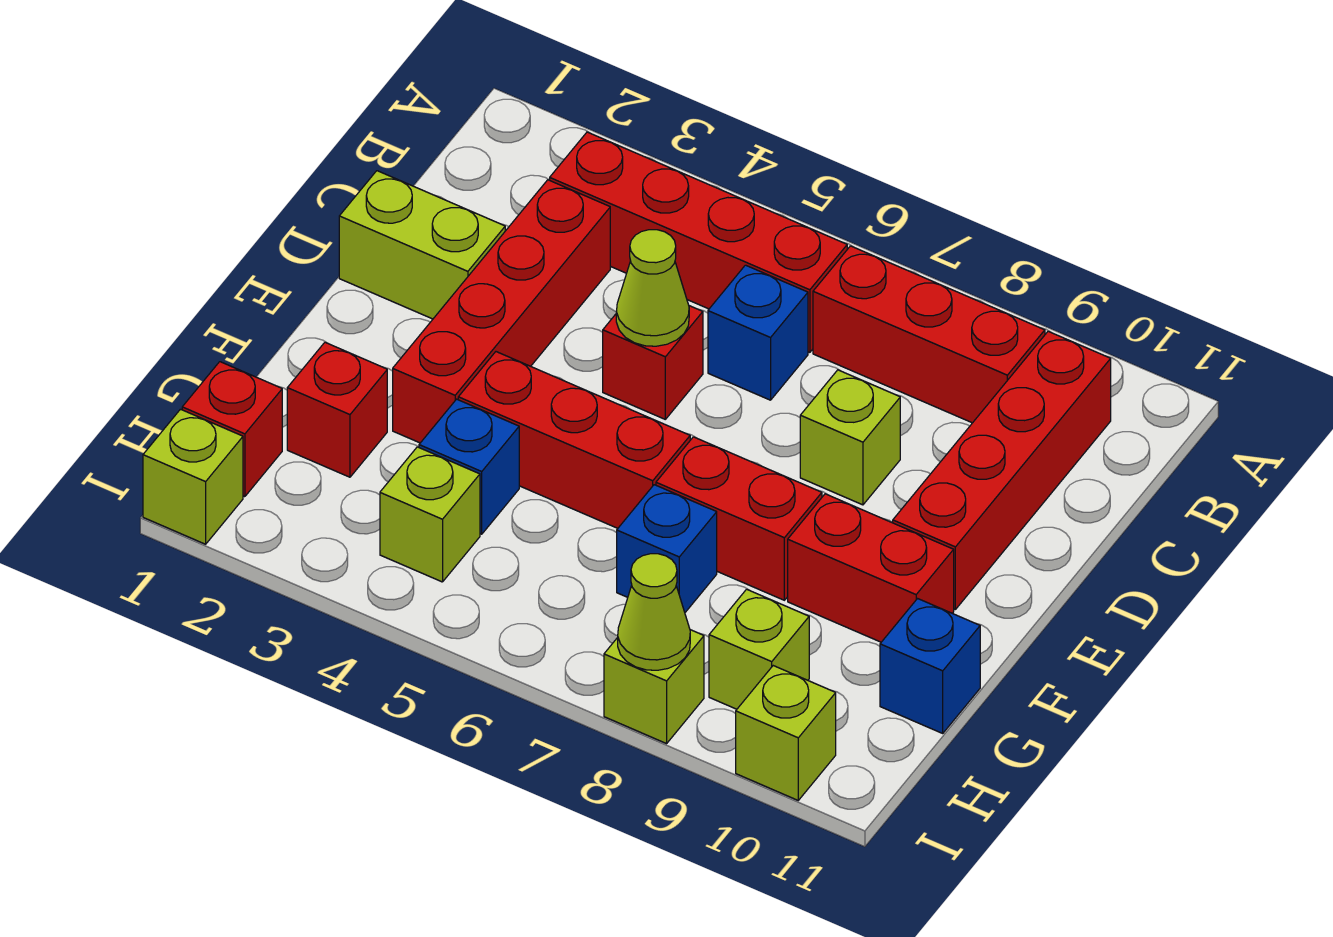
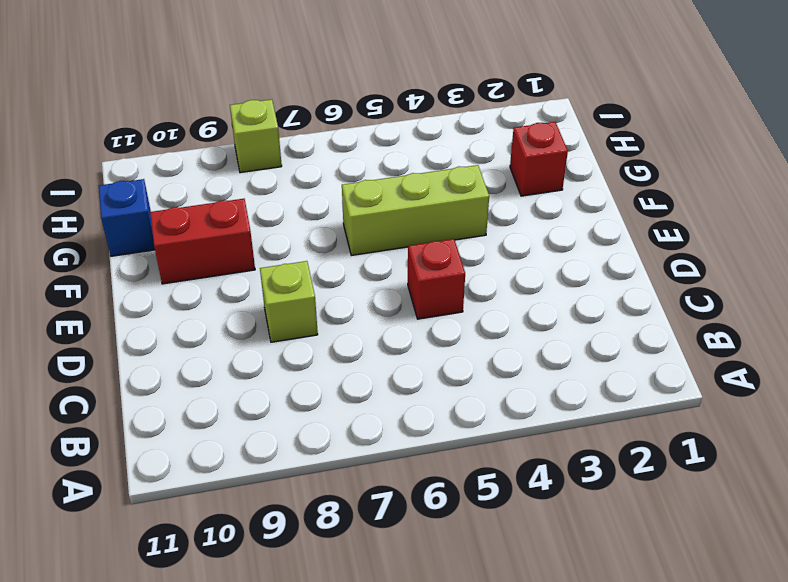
lime brick F4:F6 level 1 -> red brick F4:F6 level 1
none -> red brick B3:B6 level 1
none -> red brick B7:B9 level 1
none -> red brick B10:E10 level 1

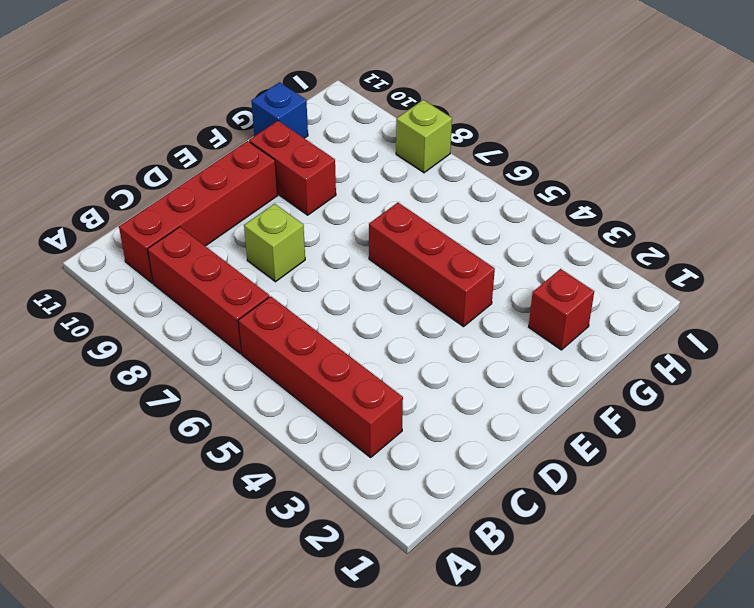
none -> red brick C3:F3 level 1
none -> blue brick C6 level 1
none -> lime brick D1:D2 level 1

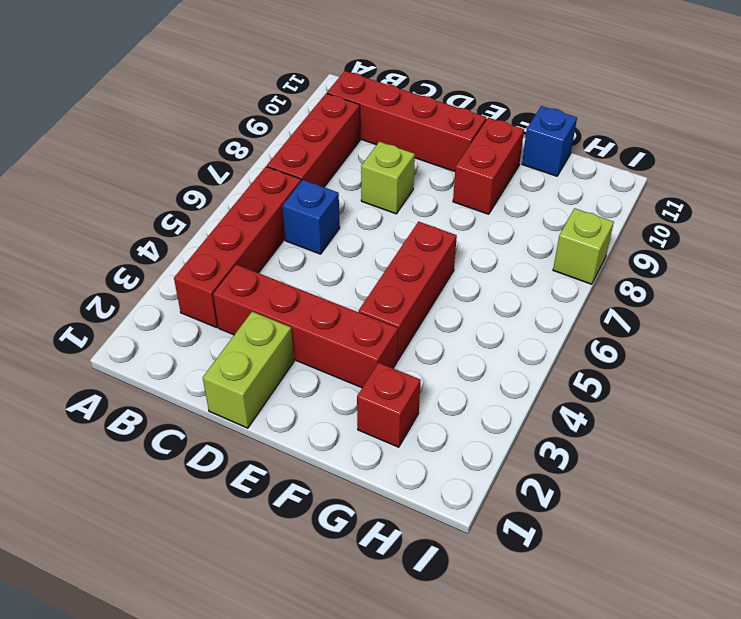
none -> red brick D5 level 1
none -> red brick F7:F8 level 1
none -> blue brick G4 level 1

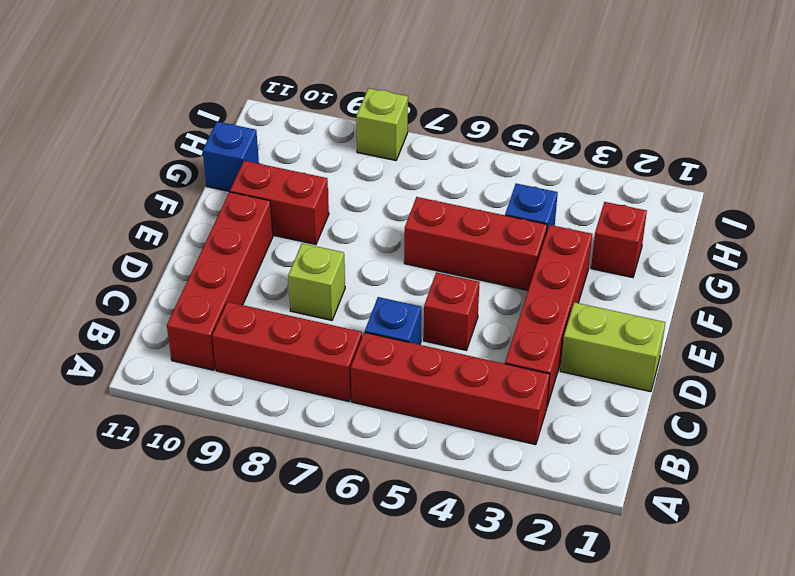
none -> red brick F7:F8 level 1
none -> blue brick G7 level 1
none -> red brick H1 level 1

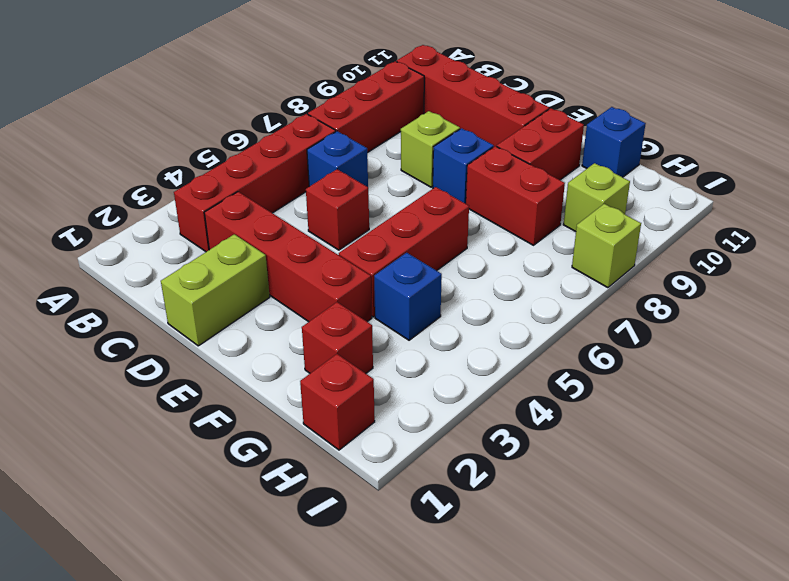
blue brick E8 level 1 -> blue brick G7 level 1
red brick F8:G8 level 1 -> red brick F7:F8 level 1
none -> lime brick H4 level 1
none -> lime brick I1 level 1
none -> lime brick I10 level 1

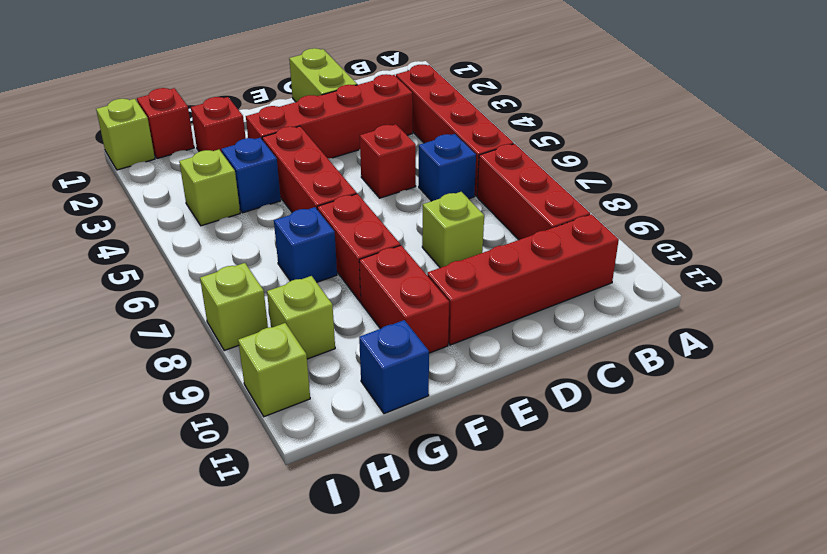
none -> lime cone D5 level 2
none -> lime cone I8 level 2

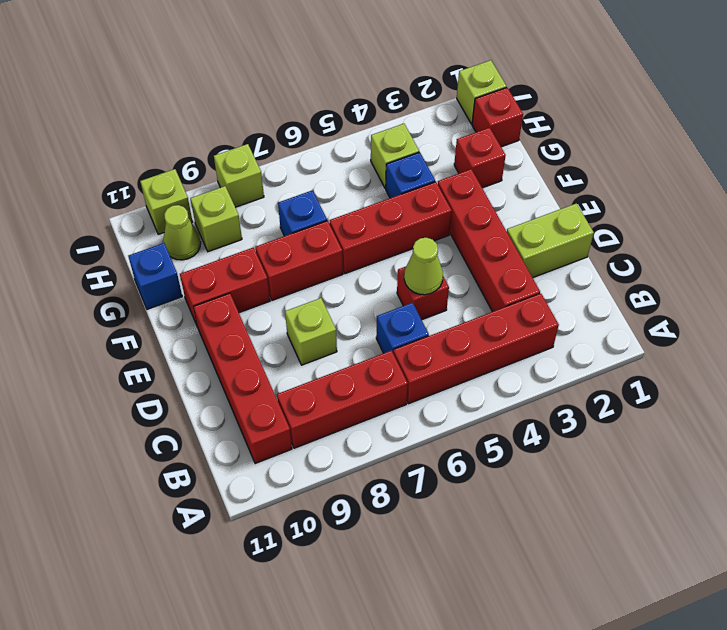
lime cone H10 level 1 -> lime cone I8 level 2

